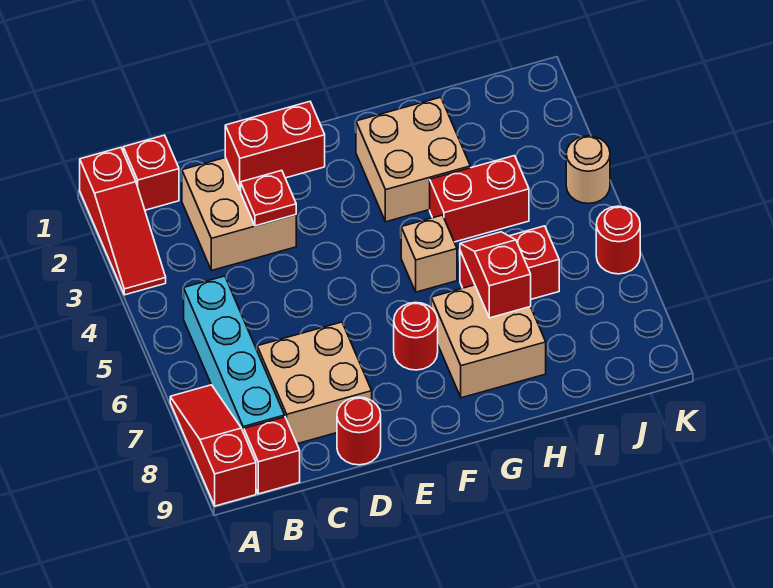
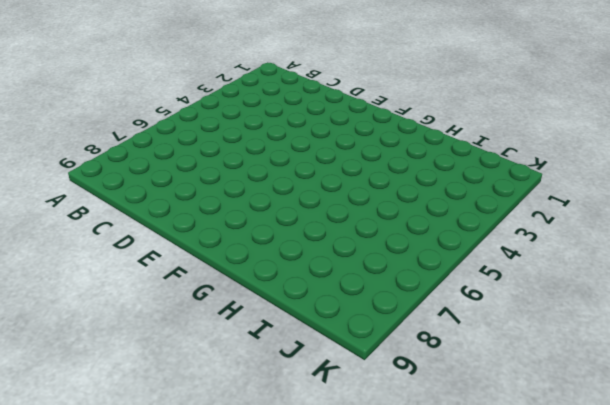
none -> red slope A1:A3 level 1 top 1
none -> red slope A7:A9 level 1 top 9
none -> red brick B1 level 1

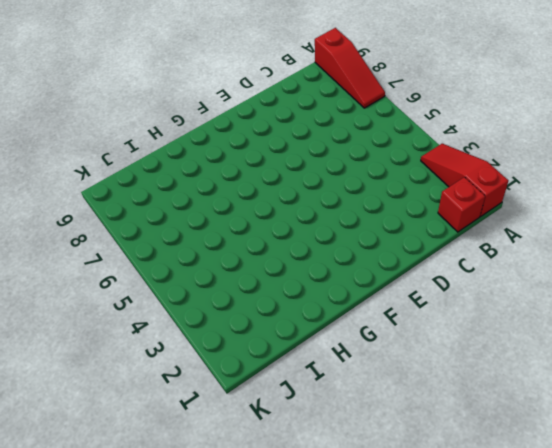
none -> cyan brick B5:B8 level 1
none -> red brick B9 level 1
none -> tan brick C2:D3 level 1

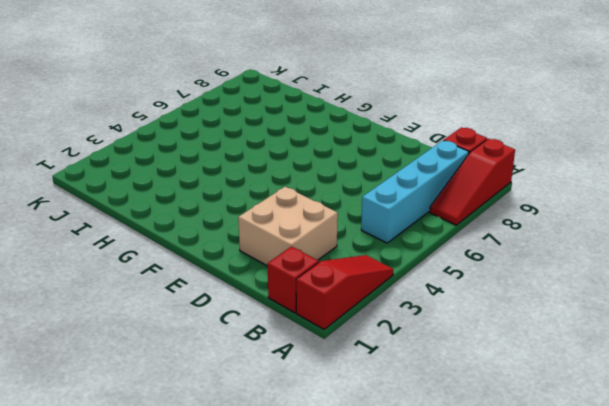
none -> tan brick C7:D8 level 1
none -> red round brick D9 level 1
none -> red round brick F7 level 1

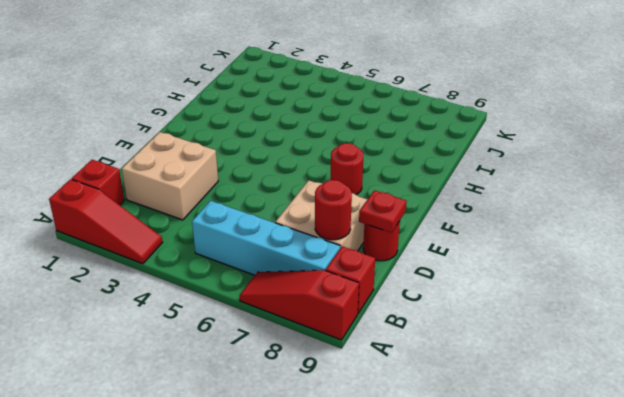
red round brick C8 level 2 -> red round brick K6 level 1
red plate D9 level 2 -> red plate D3 level 2
none -> tan brick G2:H3 level 1
none -> tan brick G5 level 1
none -> tan brick G7:H8 level 1

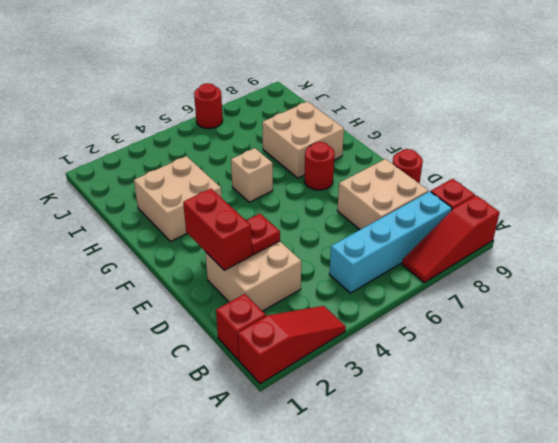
none -> red brick H4:I4 level 1
none -> red brick H6:I6 level 1
none -> tan round brick K4 level 1

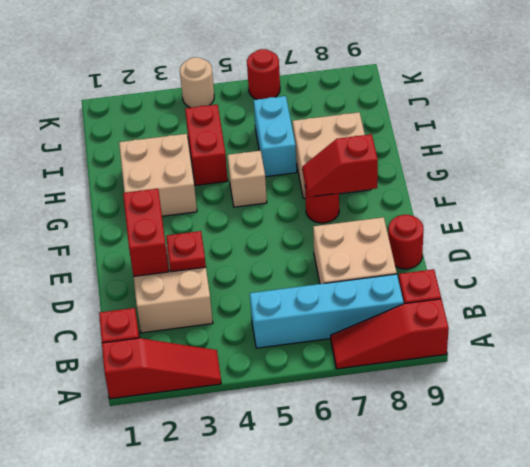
red slope F7:F8 level 2 top 8 -> red slope H6:H7 level 2 top 7
cyan brick H6:I6 level 1 -> red brick H6:I6 level 1

